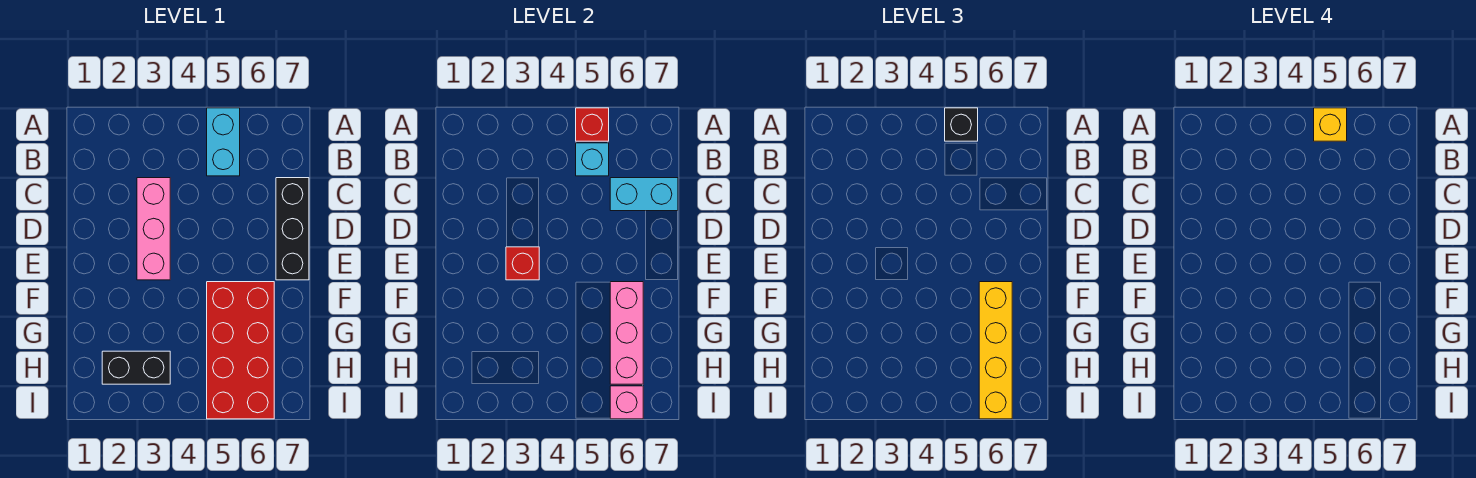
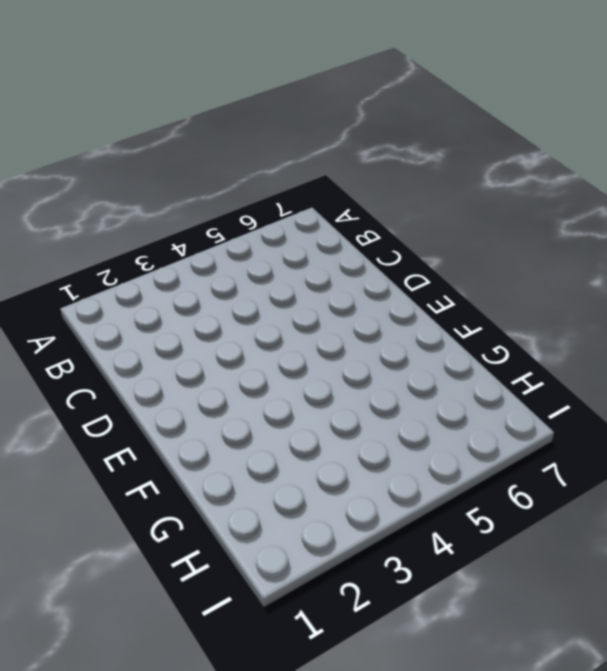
none -> cyan brick A5:B5 level 1
none -> pink brick C3:E3 level 1
none -> black brick C7:E7 level 1

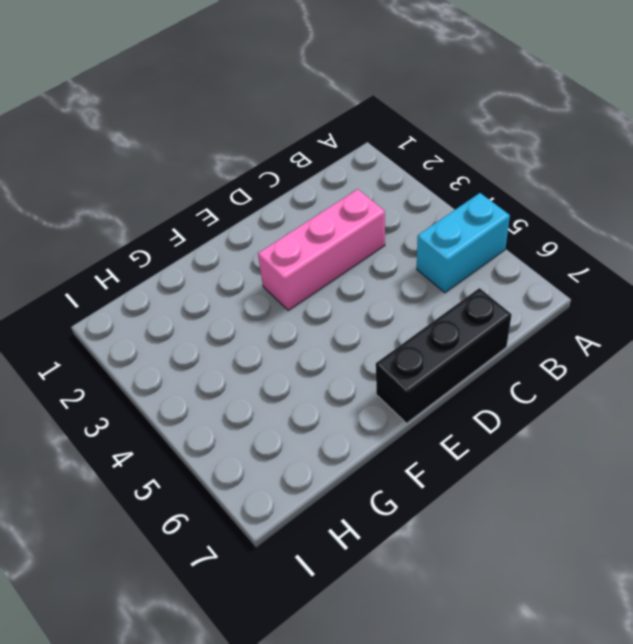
none -> red brick F5:I6 level 1
none -> black brick H2:H3 level 1
none -> red brick A5 level 2

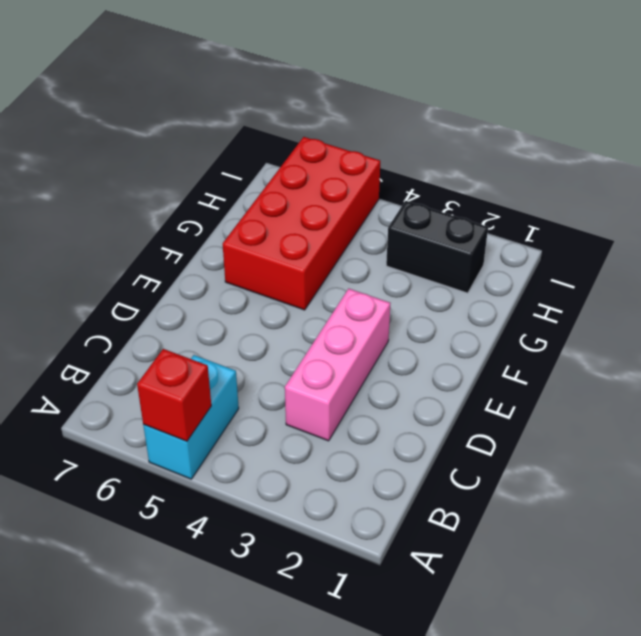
none -> black brick C7:E7 level 1
none -> cyan brick B5 level 2
none -> cyan brick C6:C7 level 2

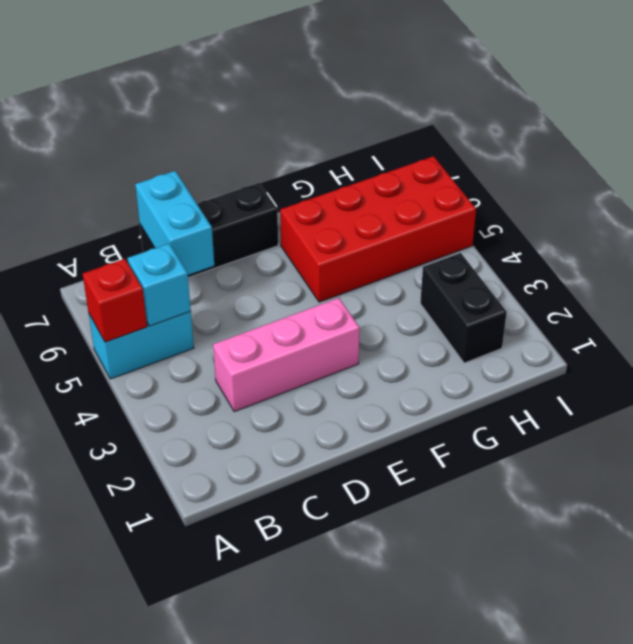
none -> red brick E3 level 2
none -> pink brick F6:H6 level 2
none -> pink brick I6 level 2

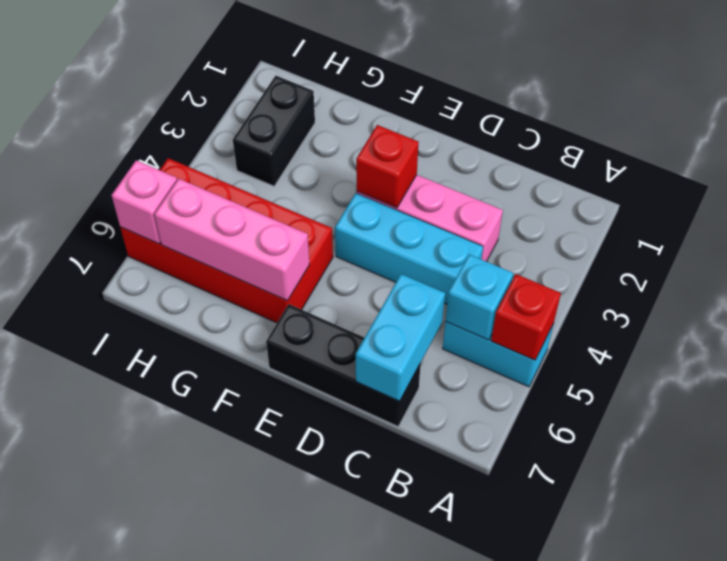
cyan brick C4:E4 level 1 -> none
none -> black brick A5 level 3
none -> yellow brick F6:I6 level 3
none -> yellow brick A5 level 4

